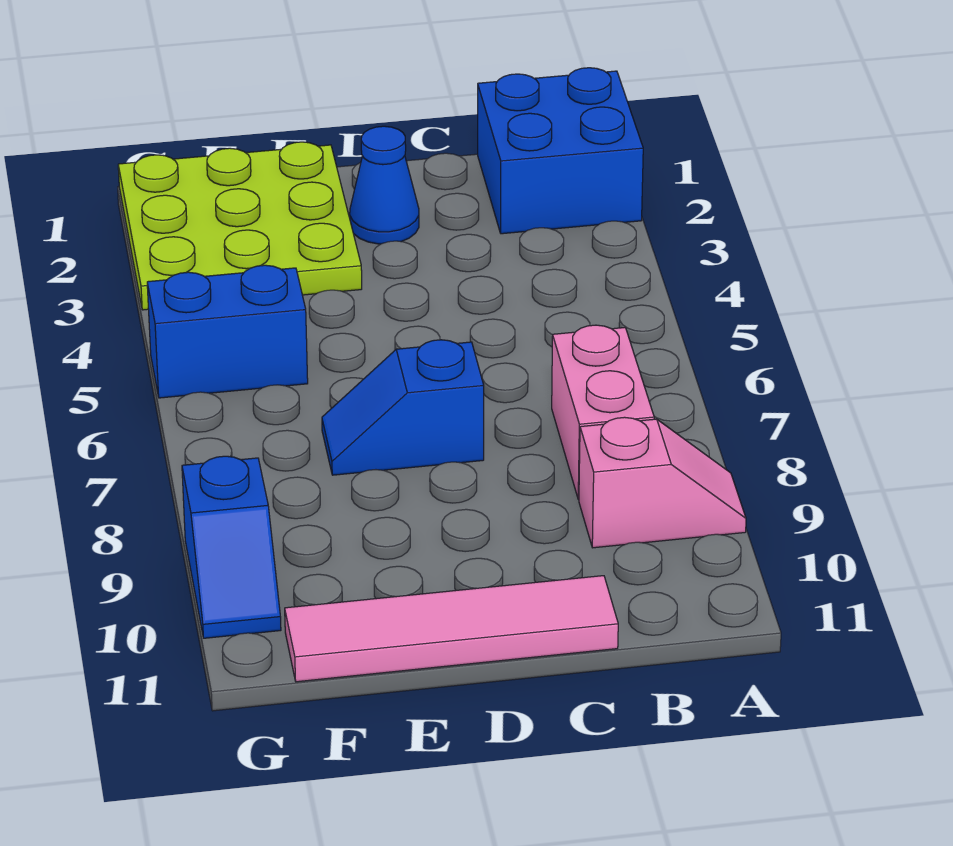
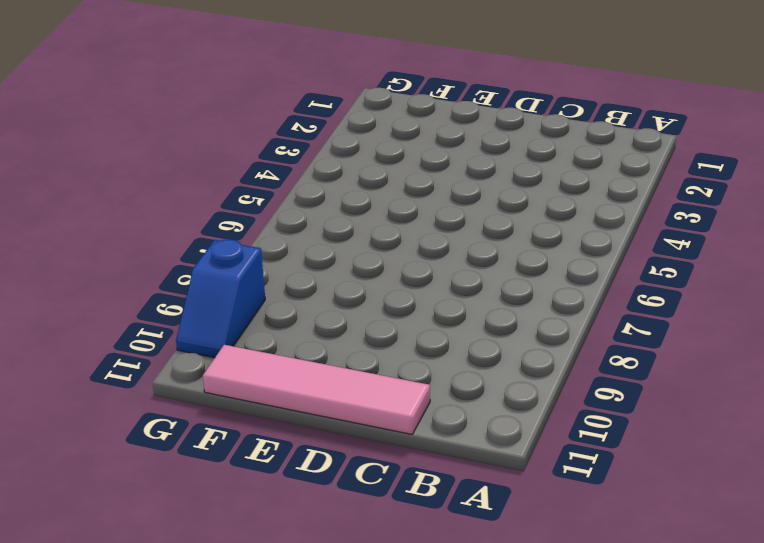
none -> blue brick A1:B2 level 1
none -> pink slope A9:B9 level 1 top B

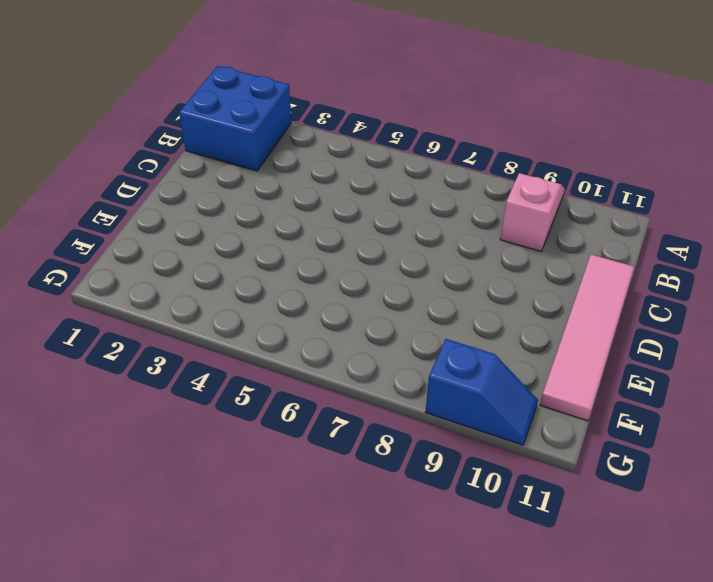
none -> pink brick B7:B8 level 1
none -> blue cone D2 level 1

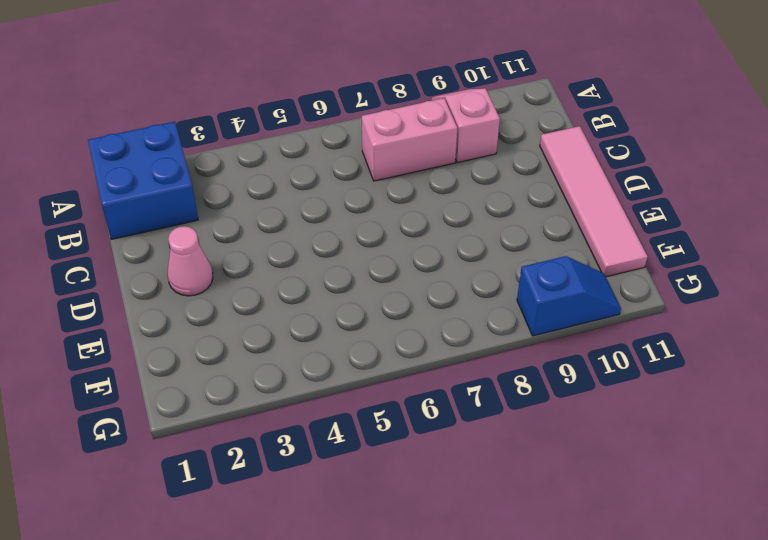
pink cone D2 level 1 -> blue cone D2 level 1
none -> blue slope D7:E7 level 1 top D
none -> lime plate E1:G3 level 1

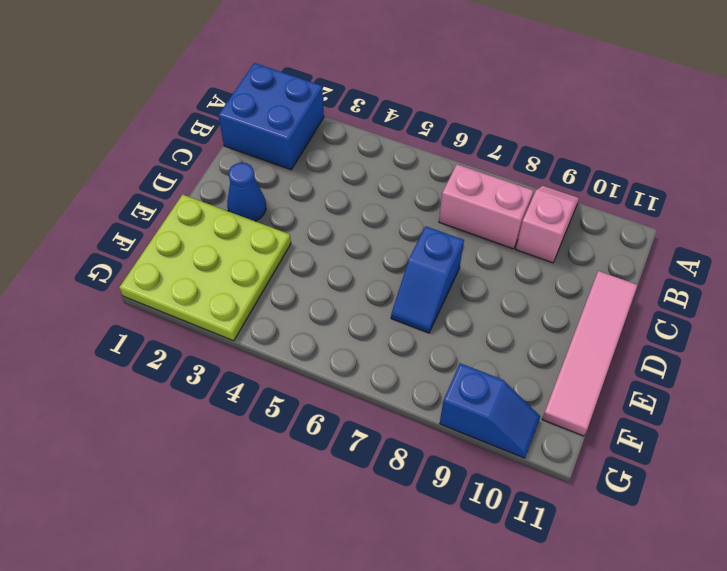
none -> blue brick F5:G5 level 1

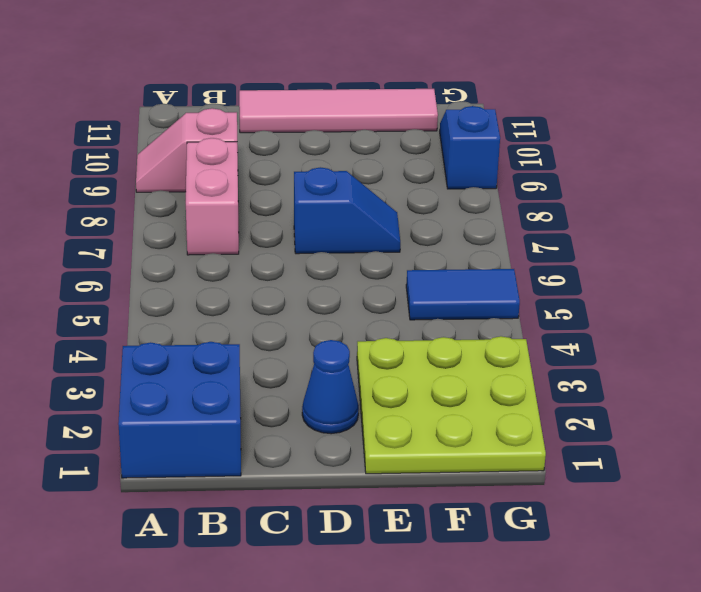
blue tile F5:G5 level 1 -> blue brick F5:G5 level 1

